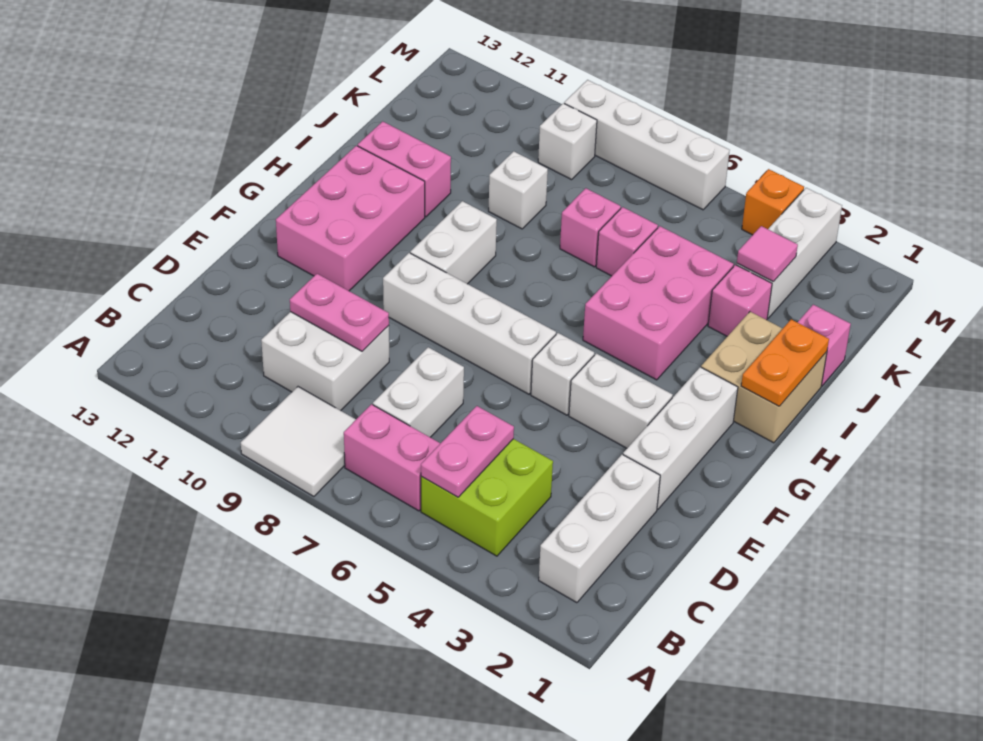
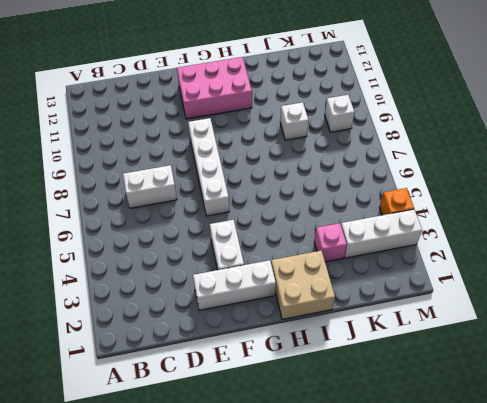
none -> white tile A8:B9 level 1
none -> white brick B2:D2 level 1
none -> lime brick B4:C5 level 1

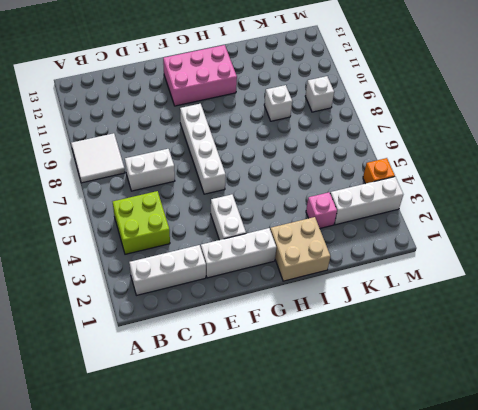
none -> pink brick B6:B7 level 1
none -> white brick C9:D10 level 1
none -> white brick F5 level 1

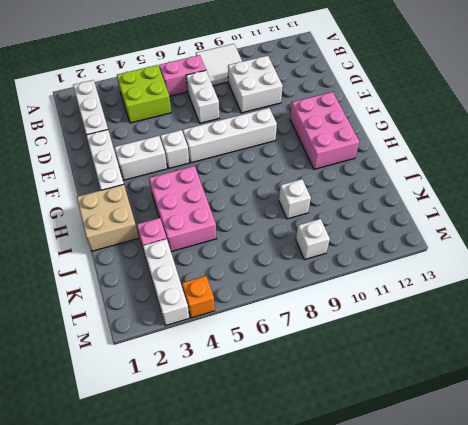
none -> white brick G9:H9 level 1
none -> pink brick I11:I12 level 1
none -> pink brick J1 level 1

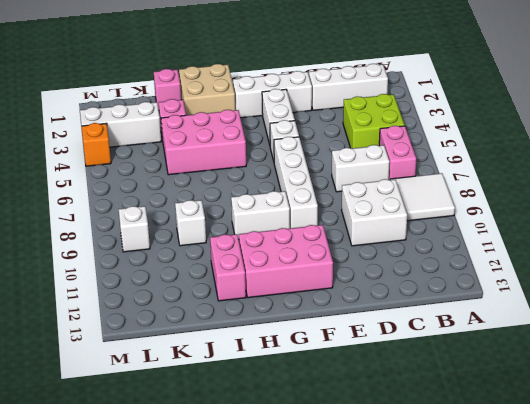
none -> pink brick J6 level 1
none -> pink brick J7 level 1
none -> white brick M6:M9 level 1

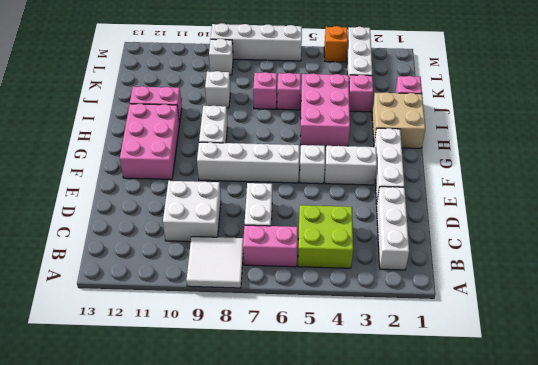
none -> pink plate B5:C5 level 2
none -> pink plate D9:D10 level 2
none -> orange plate H1:I1 level 2

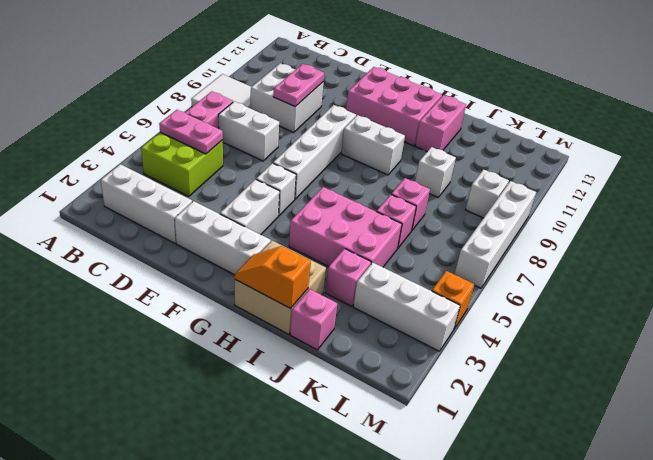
orange slope H1:I1 level 2 top I -> orange plate H1:I1 level 2
none -> pink tile K3 level 2

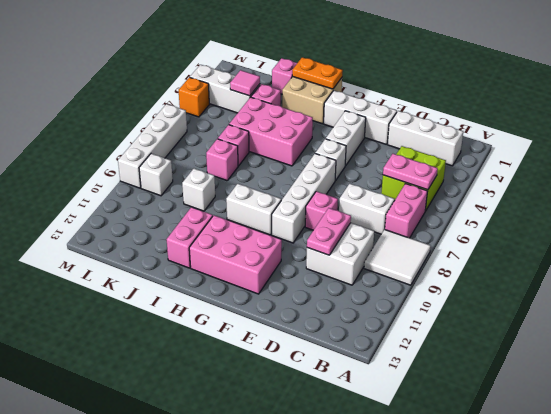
pink brick E8 level 1 -> none

